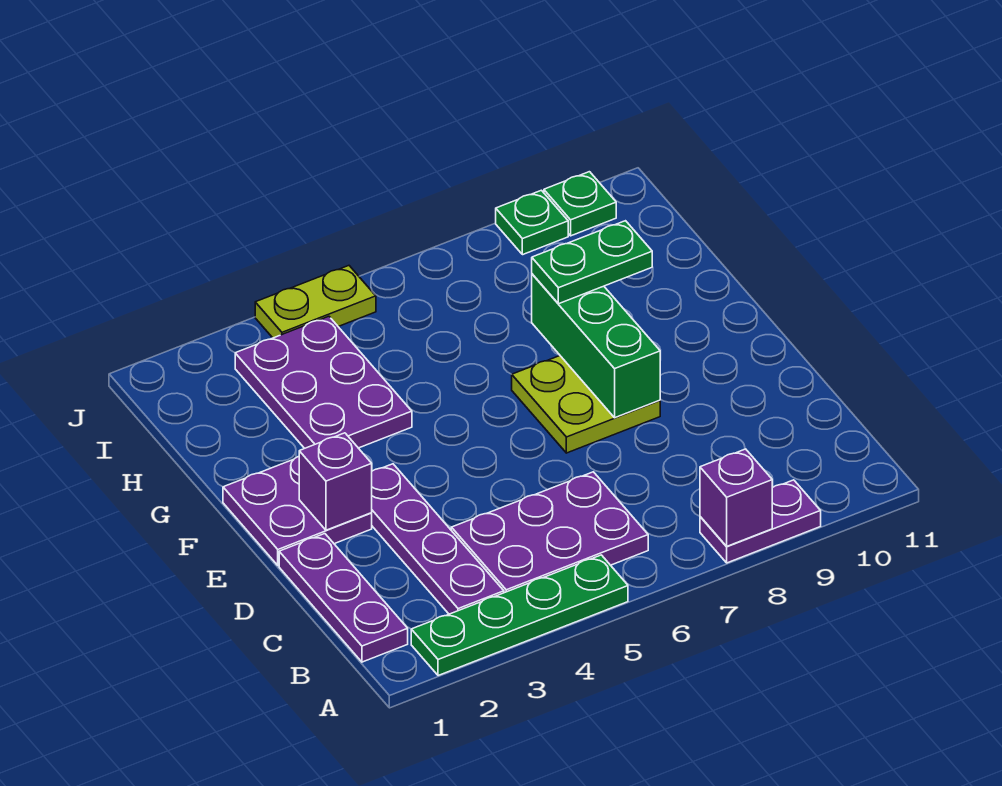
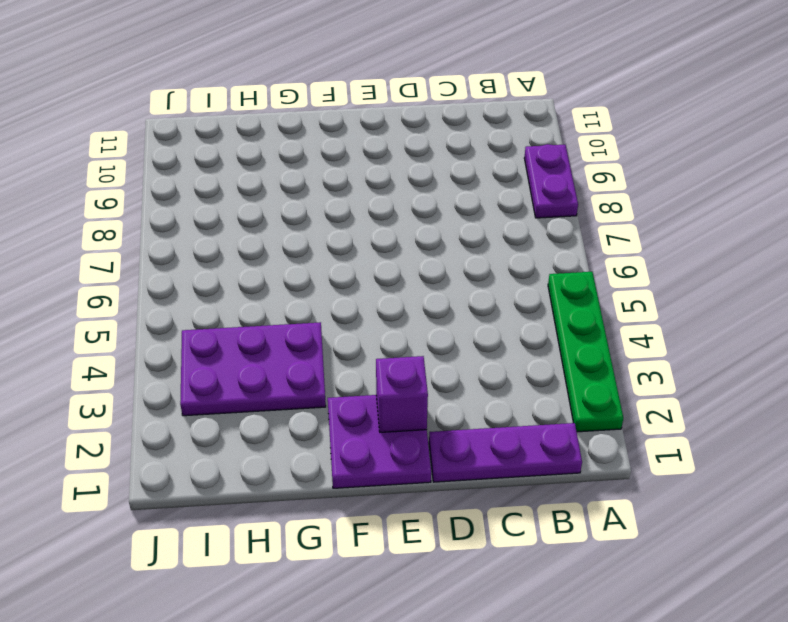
none -> purple plate B3:E3 level 1
none -> purple plate B4:C6 level 1
none -> lime plate E7:F8 level 1

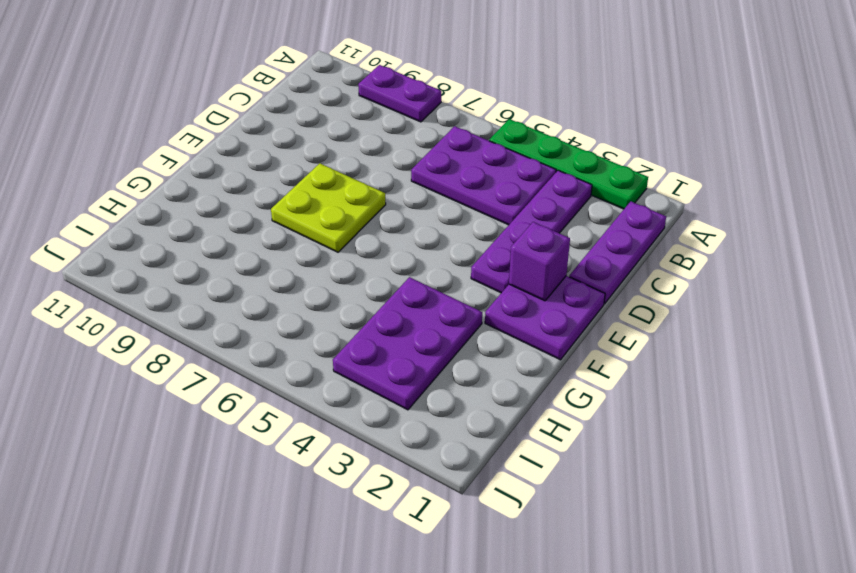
none -> lime plate J4:J5 level 1
none -> green plate J9 level 1
none -> green plate J10 level 1

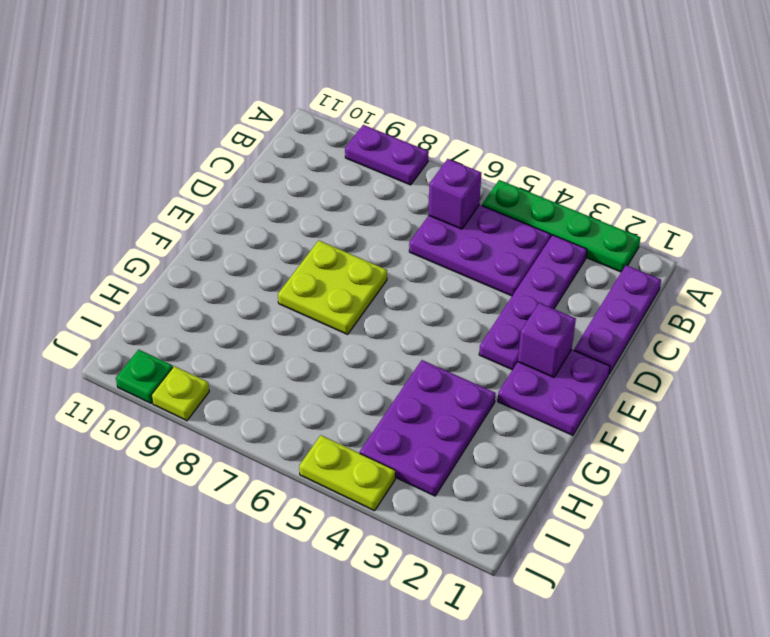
purple brick B6 level 2 -> purple brick A8 level 2
lime plate J9 level 1 -> green plate J9 level 1
none -> green brick E8:G8 level 2
none -> green plate G8:G9 level 3

